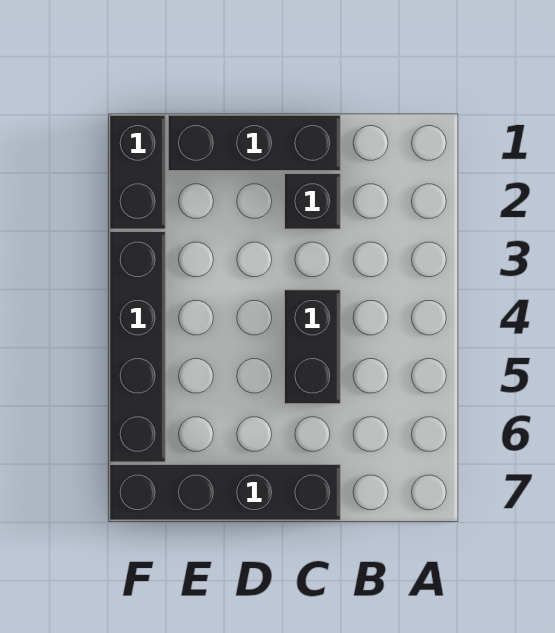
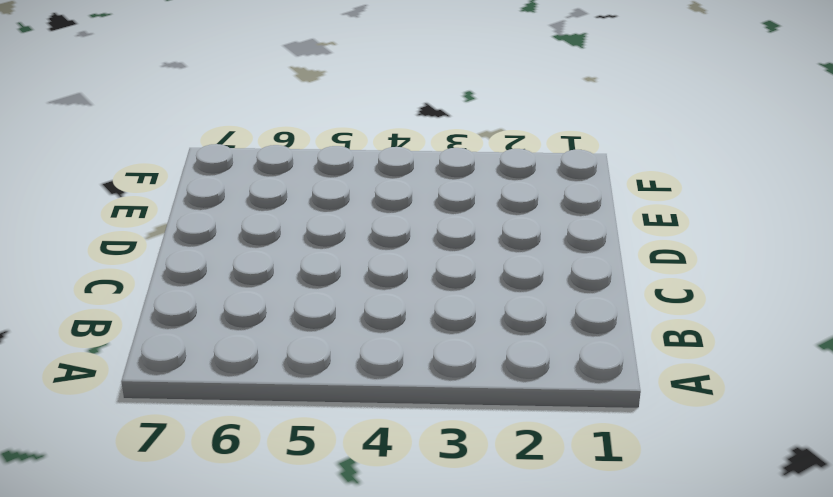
none -> black brick C1:E1 level 1
none -> black brick C2 level 1

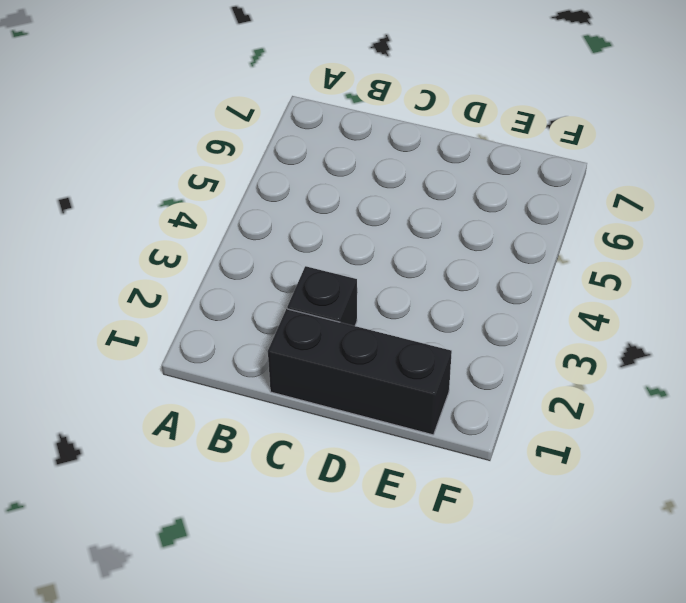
none -> black brick C4:C5 level 1
none -> black brick C7:F7 level 1

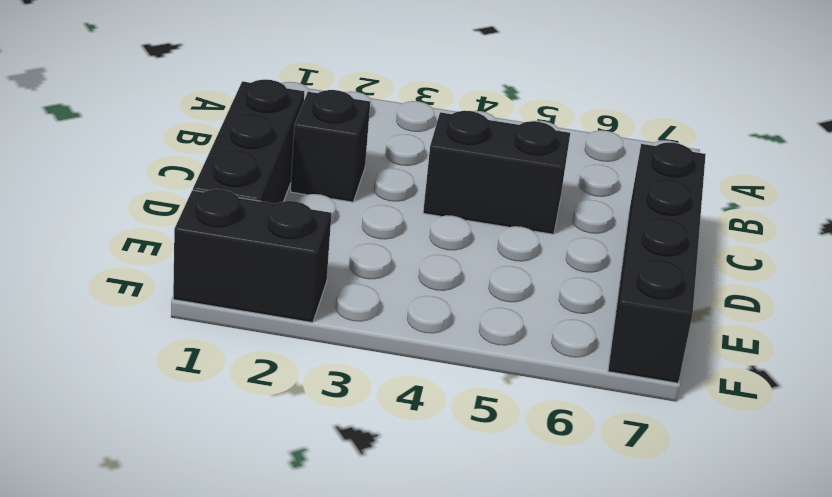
none -> black brick F3:F6 level 1

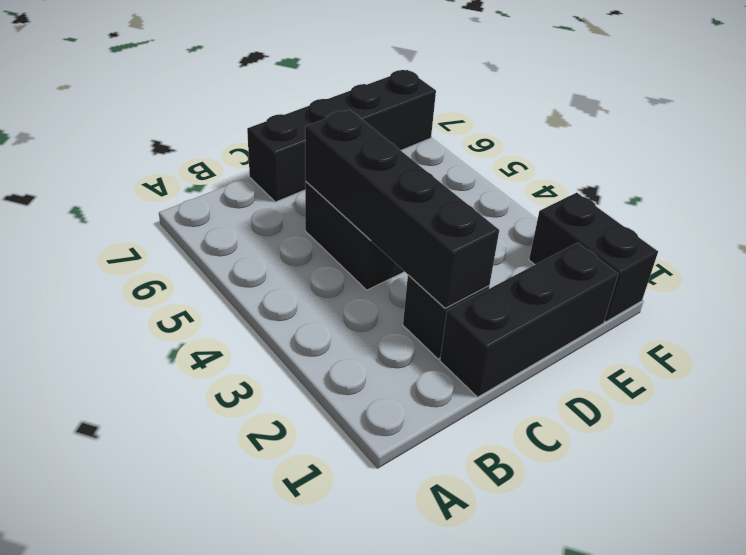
black brick C2:C5 level 2 -> black brick F3:F6 level 1

